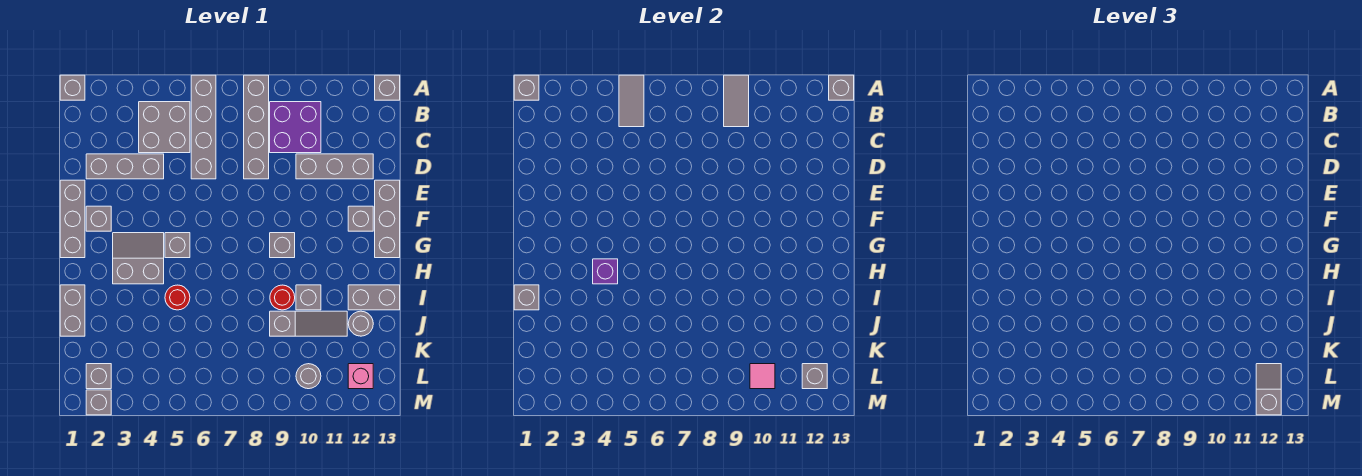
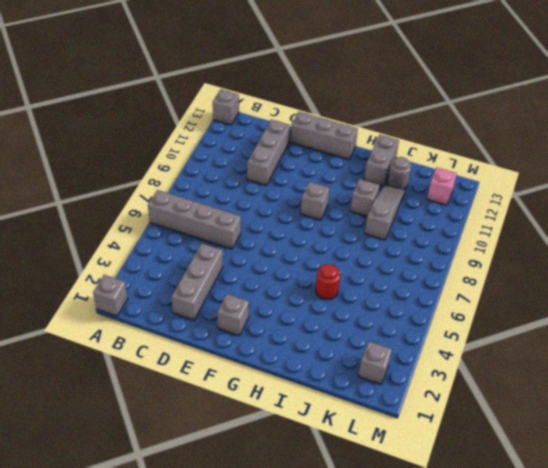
none -> grey brick A8:D8 level 1
none -> grey brick B4:C5 level 1
none -> purple brick B9:C10 level 1
none -> grey brick E1:G1 level 1

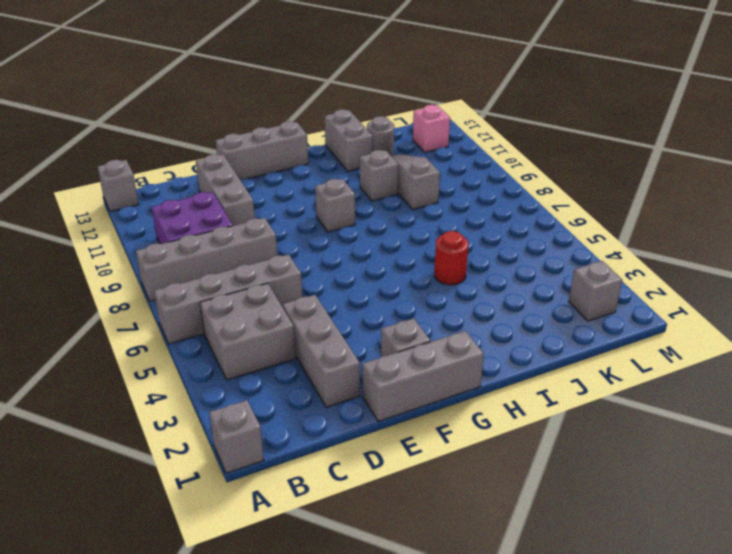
none -> grey brick F12 level 1
none -> grey slope G3:H4 level 1 top H
none -> grey brick G5 level 1
none -> grey brick I1:J1 level 1

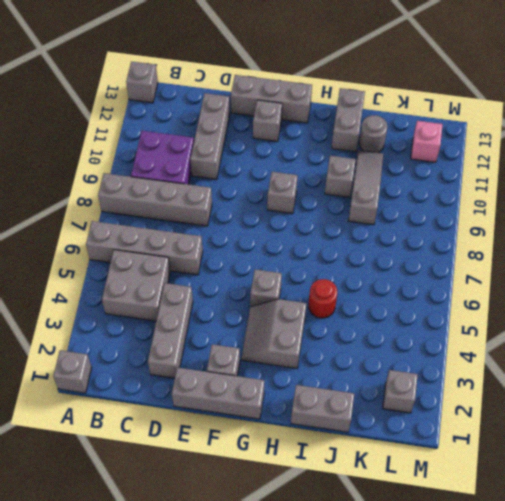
none -> red round brick I9 level 1
none -> grey round brick L10 level 1
none -> grey brick M2 level 1
none -> grey brick A1 level 2

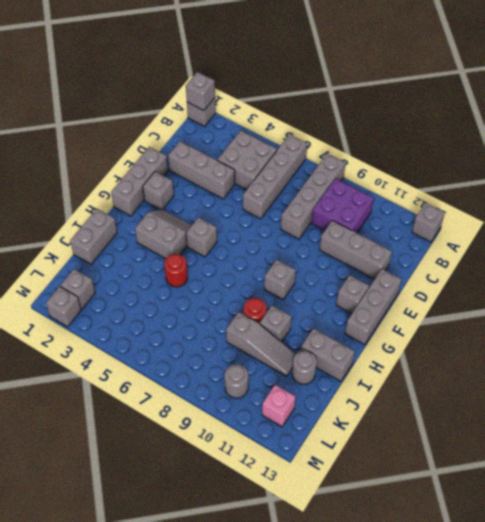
none -> grey tile A5:B5 level 2
none -> grey tile A9:B9 level 2
none -> grey brick A13 level 2
none -> purple brick H4 level 2

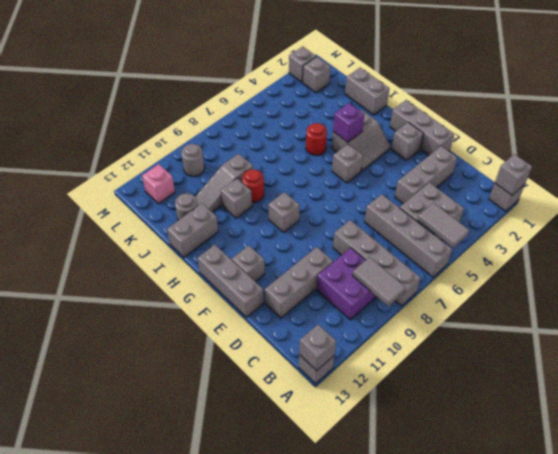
none -> grey brick I1 level 2
none -> pink tile L10 level 2
none -> grey brick L12 level 2
none -> grey slope L12:M12 level 3 top M

